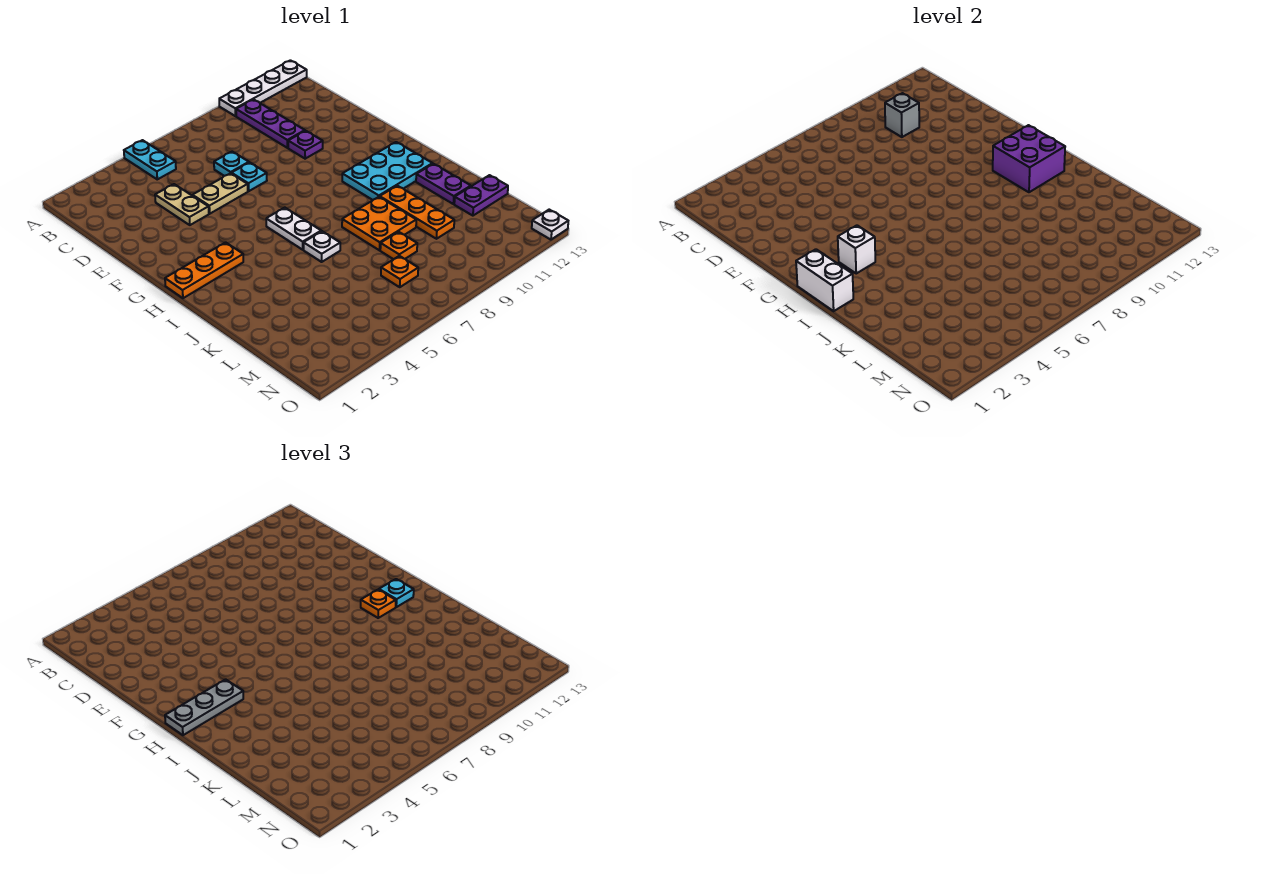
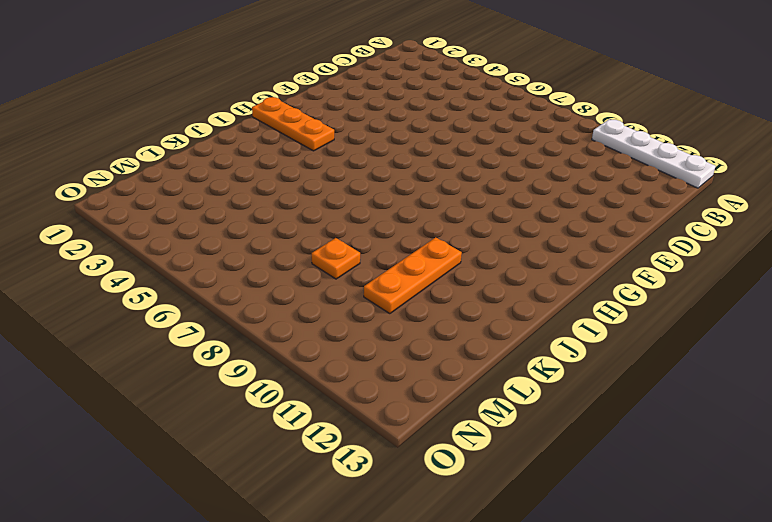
none -> cyan plate A5:B5 level 1
none -> purple plate B10:D10 level 1
none -> tan plate D4:E4 level 1

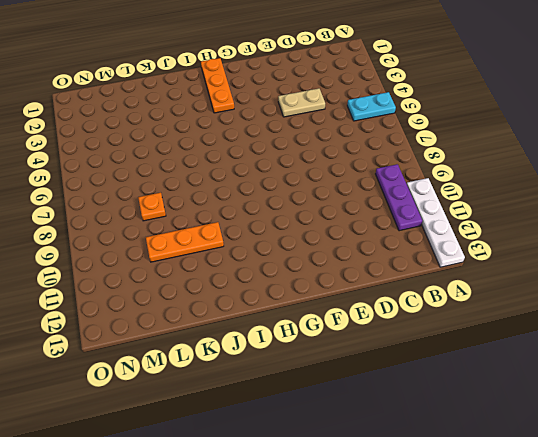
purple plate B9:B11 level 1 -> purple plate B10:D10 level 1
none -> cyan plate D7 level 1
none -> tan plate E5:E6 level 1
none -> cyan plate E7 level 1

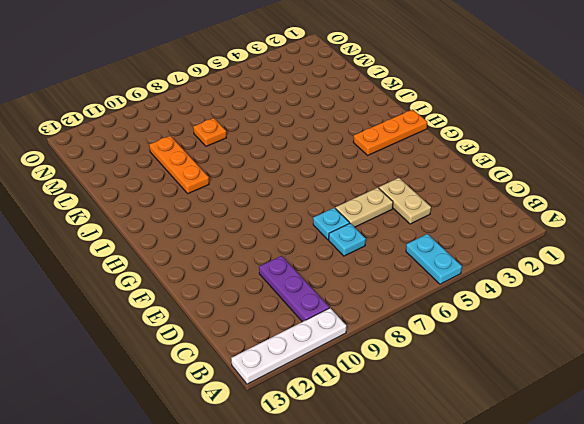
none -> purple plate E10 level 1
none -> white plate H6:I6 level 1
none -> cyan plate H10:I12 level 1

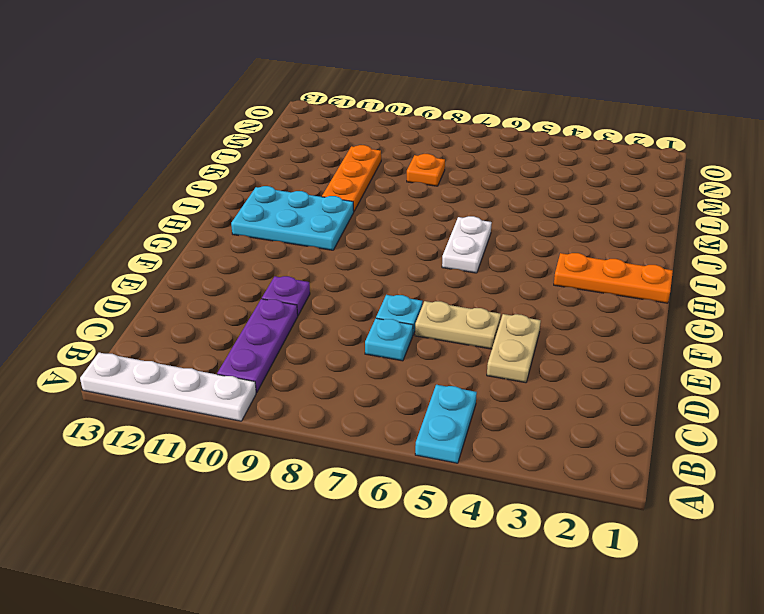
none -> white plate J6 level 1
none -> orange plate J8:K9 level 1
none -> purple plate J12:K12 level 1

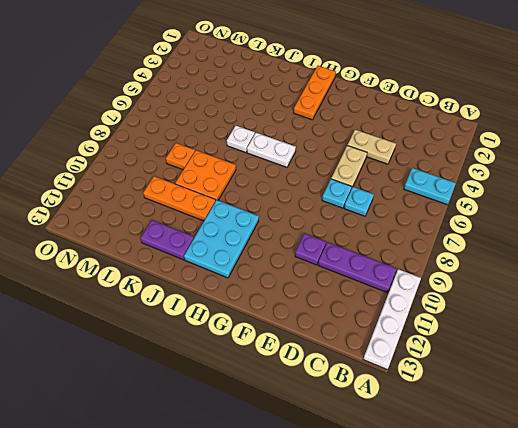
none -> purple plate L12:L13 level 1
none -> orange plate M7 level 1
none -> white plate O13 level 1

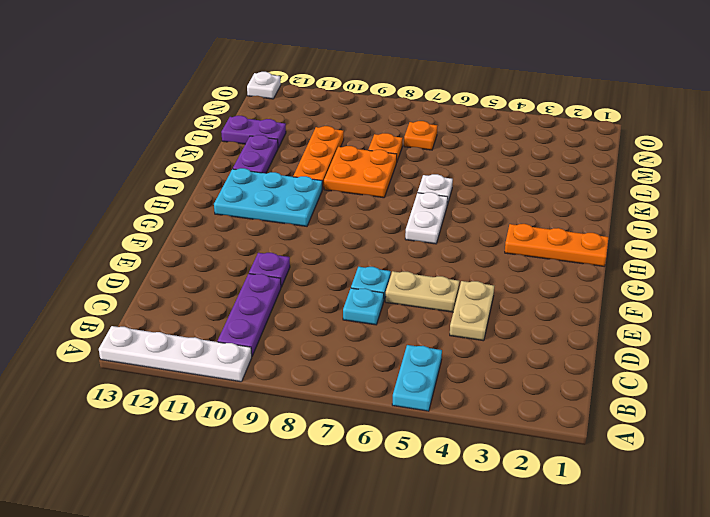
none -> grey brick C10 level 2
none -> white brick H1:I1 level 2
none -> white brick H3 level 2

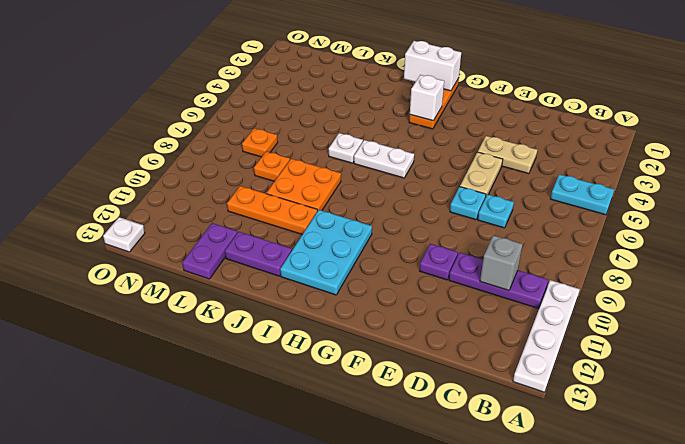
none -> purple brick H11:I12 level 2
none -> grey plate H1:H3 level 3
none -> orange plate H11 level 3

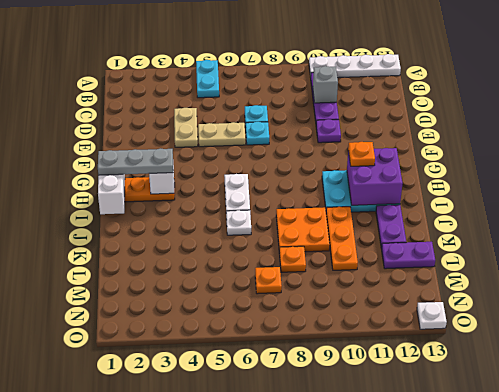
none -> cyan plate H12 level 3

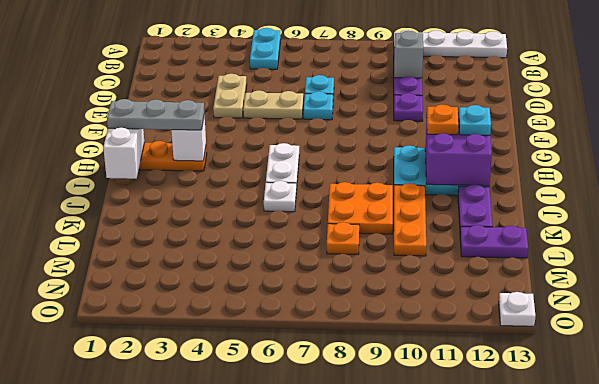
none -> orange plate M7 level 1

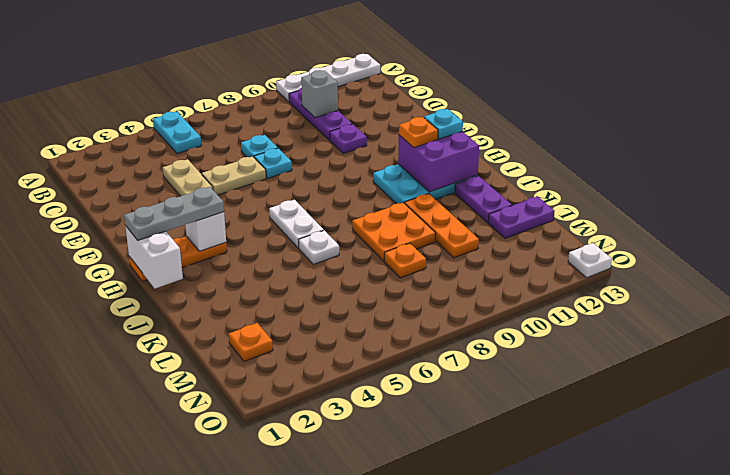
orange plate M2 level 1 -> orange plate M7 level 1

